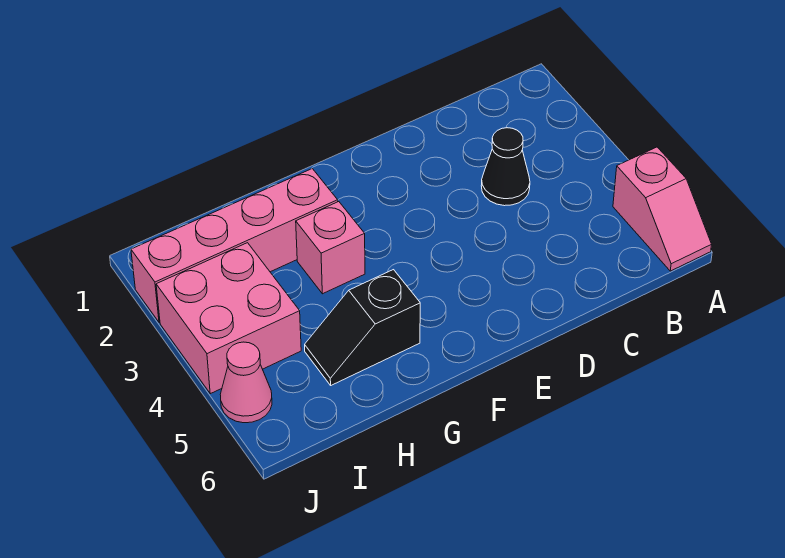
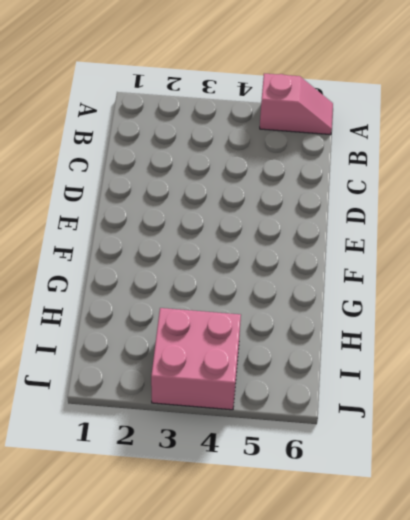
none -> black cone C3 level 1
none -> pink brick G2:J2 level 1

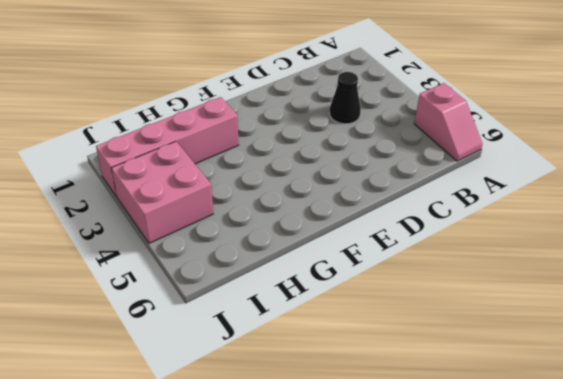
none -> pink brick G3 level 1
none -> black slope G5:H5 level 1 top G

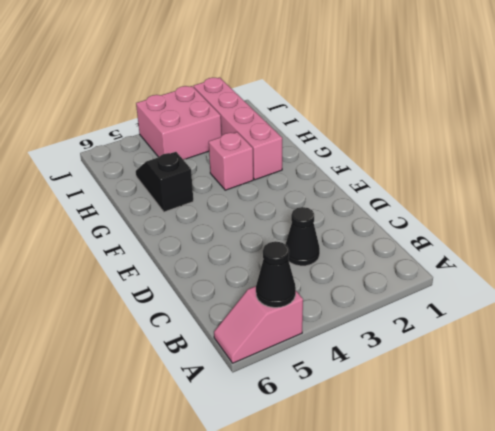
black cone A5 level 2 -> none
none -> pink cone J5 level 1

